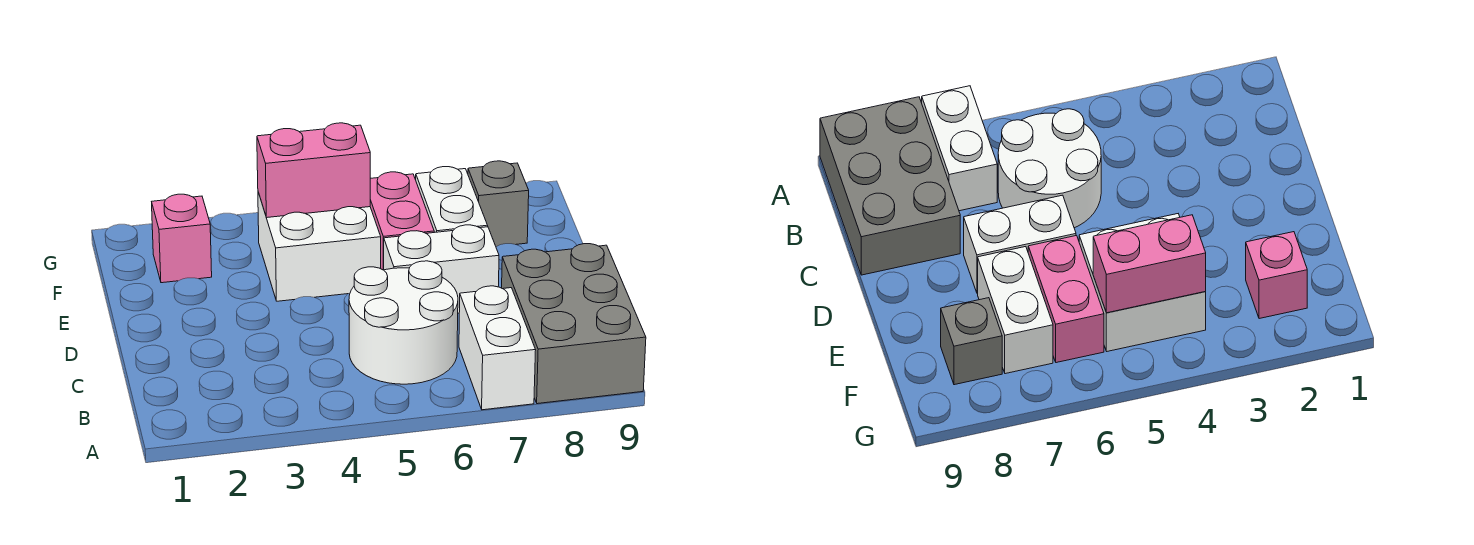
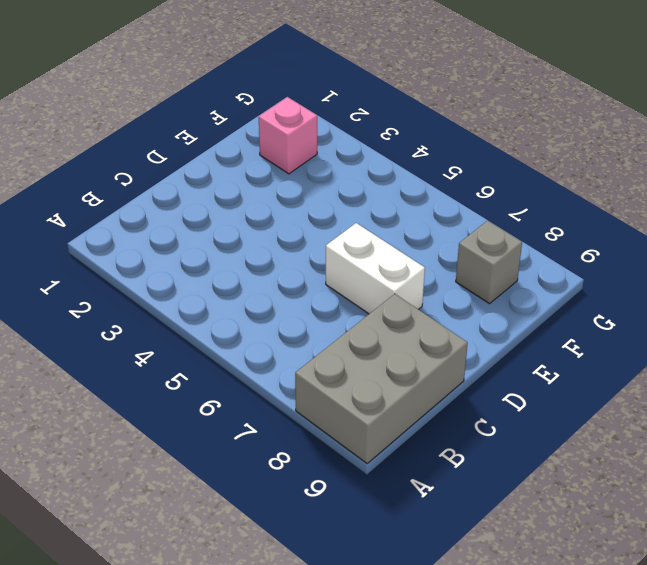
none -> white brick A7:B7 level 1
none -> white round brick B5:C6 level 1

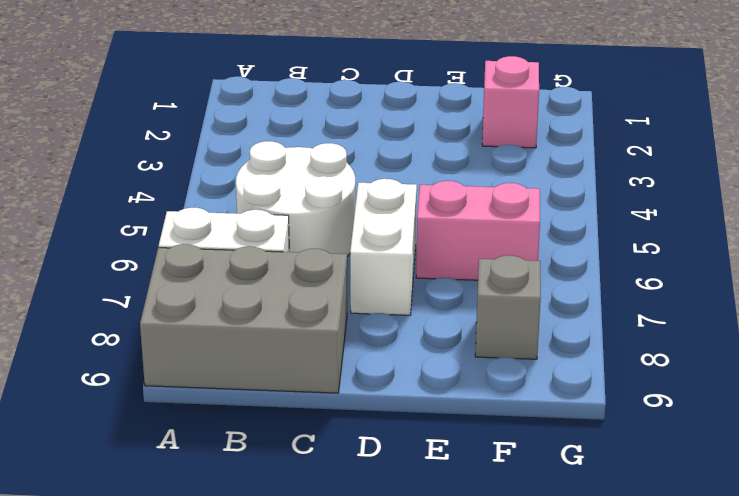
none -> white brick E4:F5 level 1
none -> white brick E7:F7 level 1

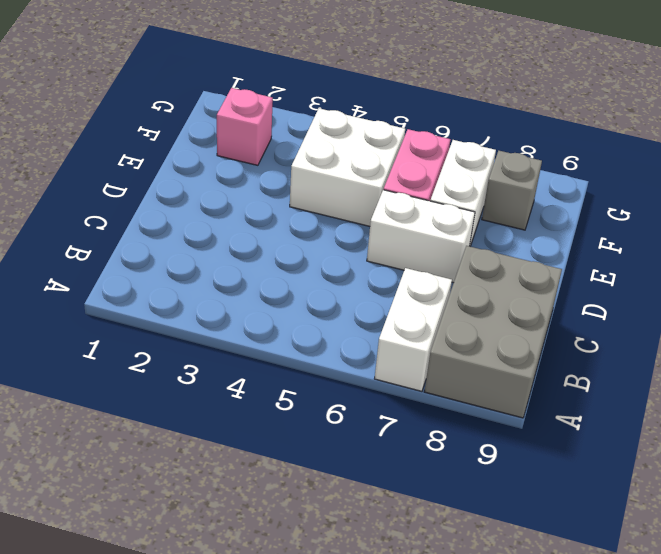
none -> white round brick B5:C6 level 1
none -> pink brick F4:F5 level 2

